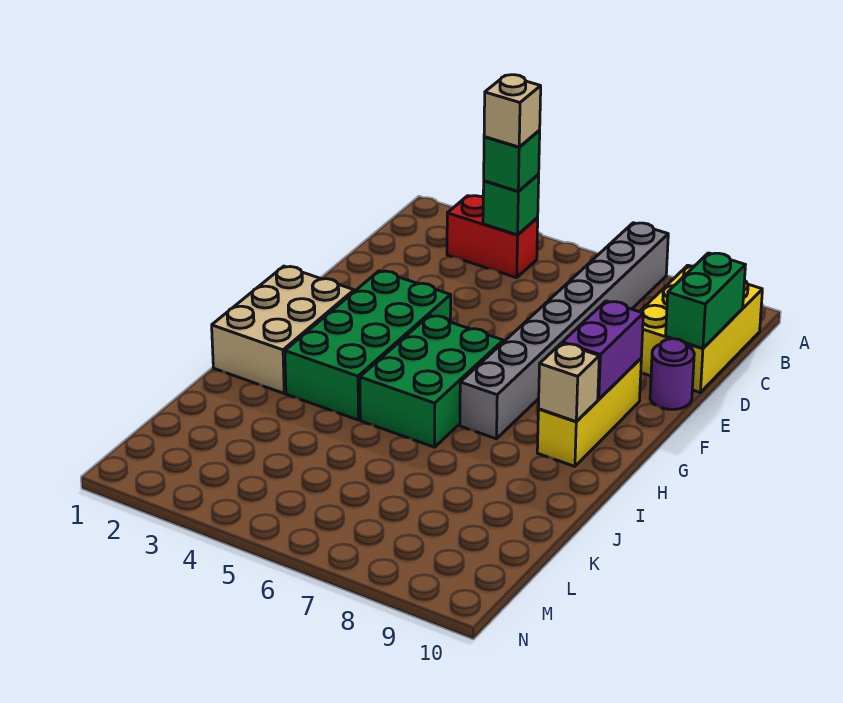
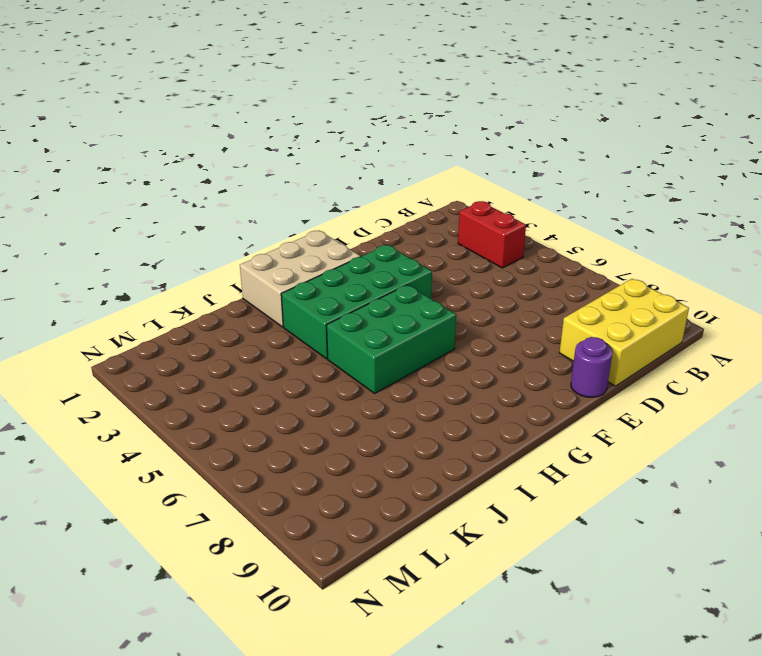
none -> grey brick A7:H7 level 1
none -> yellow brick F9:H9 level 1
none -> green brick B4 level 2

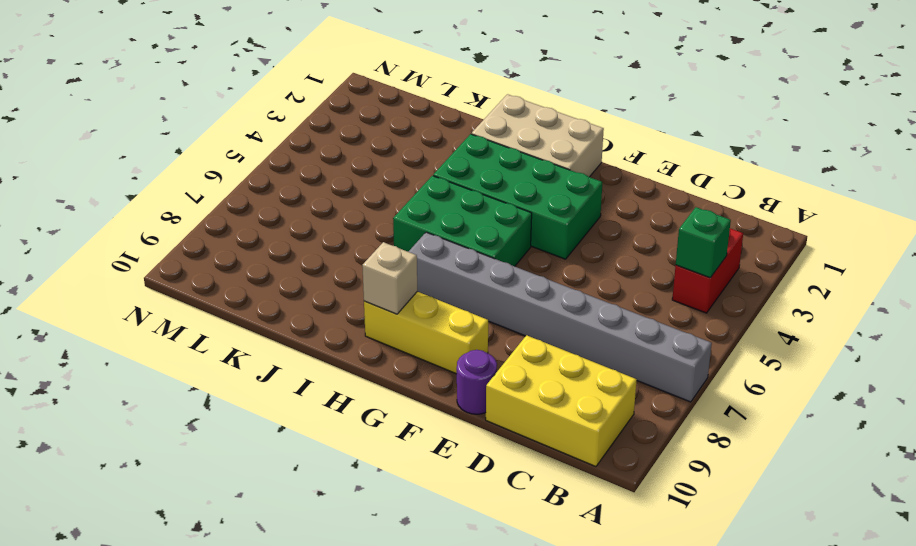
none -> green brick C10:D10 level 2
none -> purple brick F9:G9 level 2
none -> green brick B4 level 3

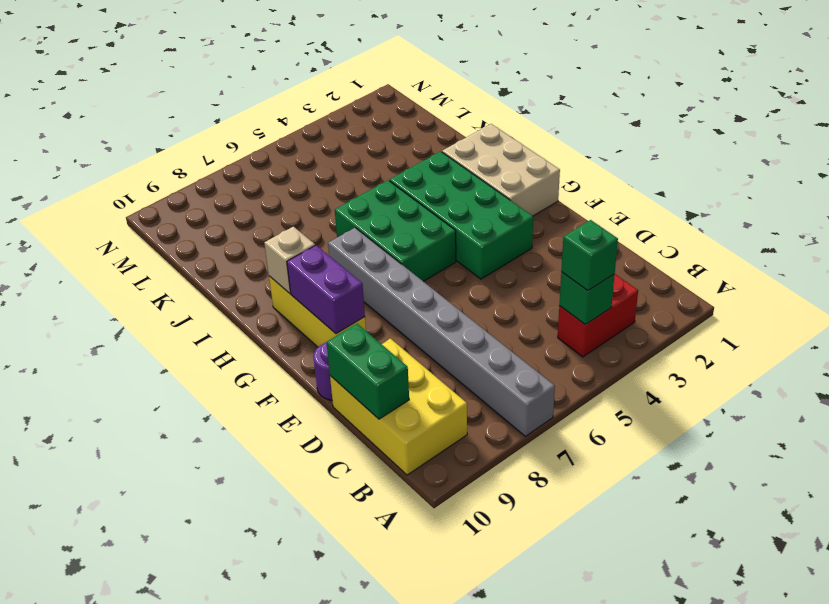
none -> tan brick B4 level 4

